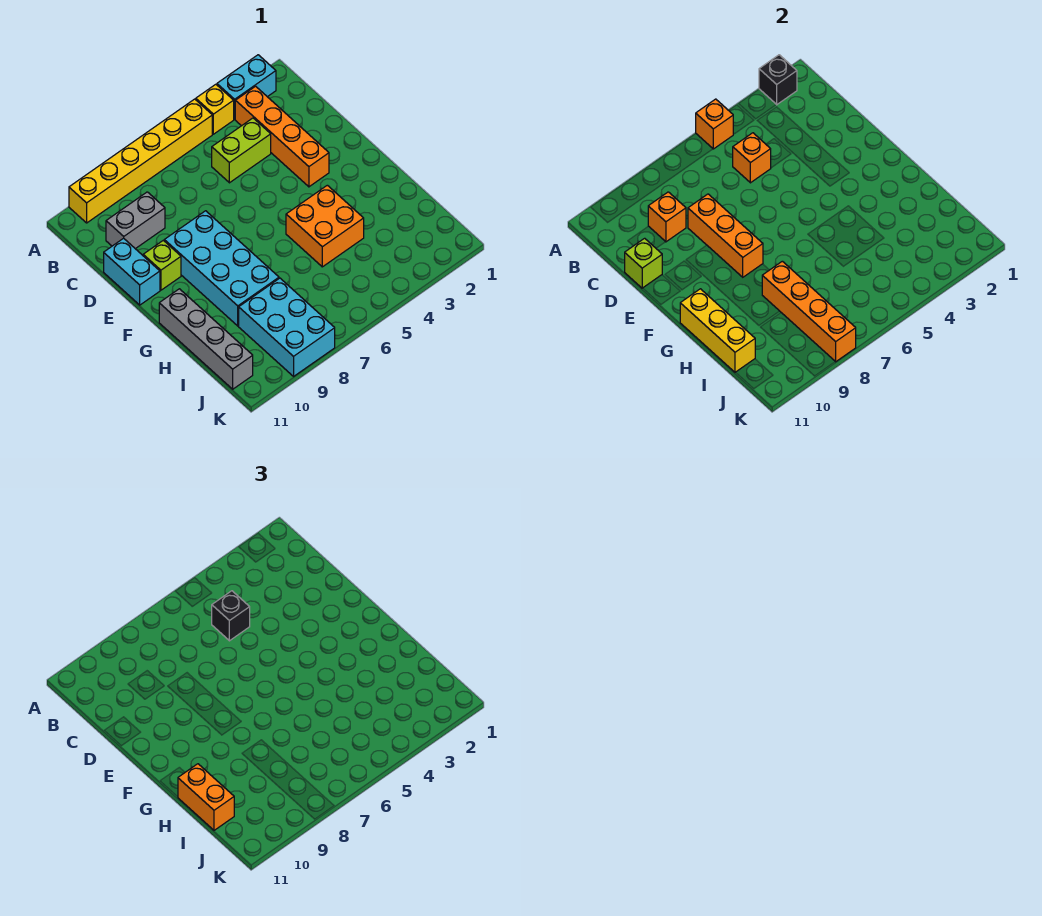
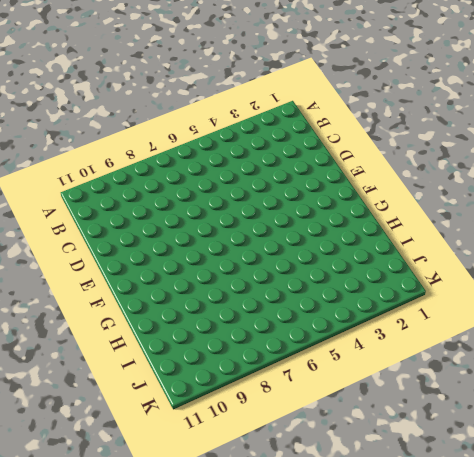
none -> cyan brick A2:A3 level 1
none -> yellow brick A4 level 1
none -> yellow brick A5:A10 level 1

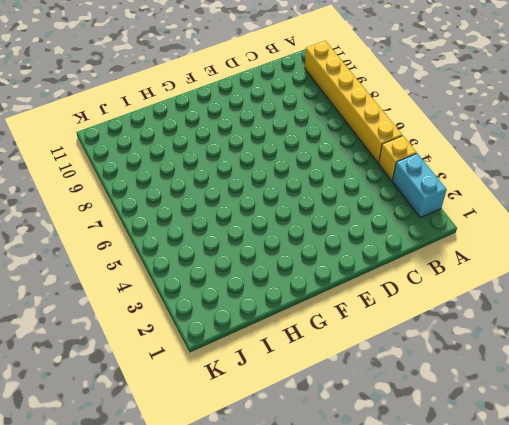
none -> orange brick B3:E3 level 1
none -> lime brick C4:C5 level 1
none -> grey brick C9:C10 level 1

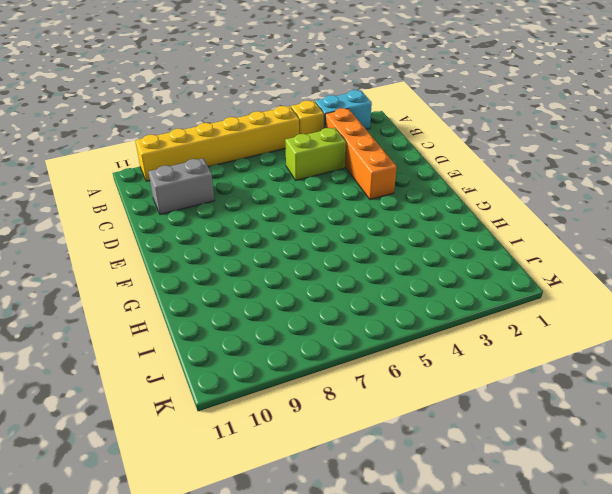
none -> cyan brick D11:E11 level 1
none -> cyan brick E8:H9 level 1
none -> lime brick E10 level 1

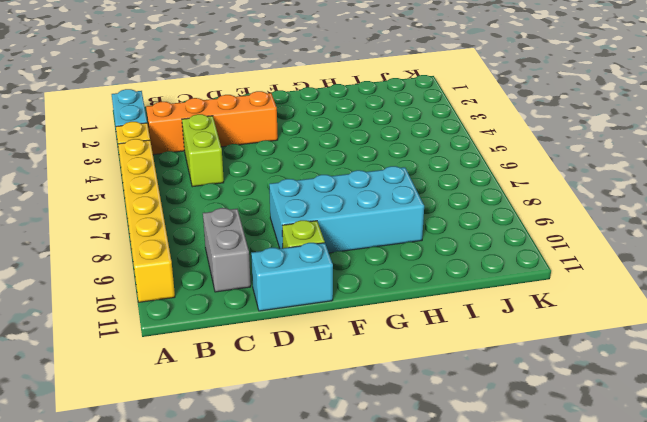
none -> orange brick G4:H5 level 1
none -> grey brick G11:J11 level 1
none -> cyan brick I8:K9 level 1

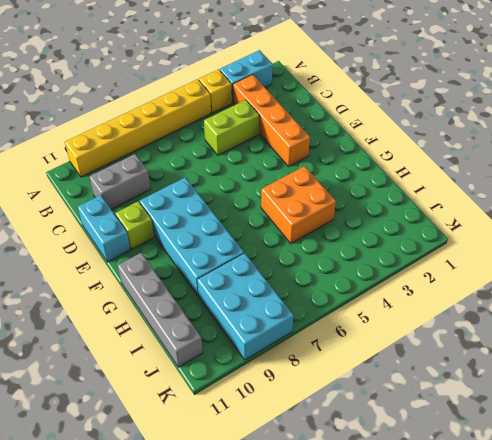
none -> black brick A2 level 2
none -> orange brick A5 level 2
none -> orange brick C5 level 2

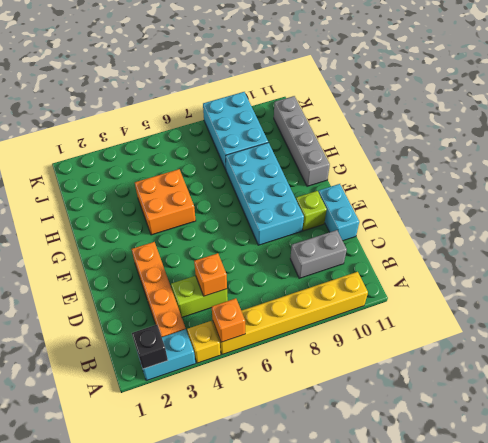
none -> orange brick C9 level 2
none -> orange brick D8:F8 level 2
none -> lime brick D11 level 2

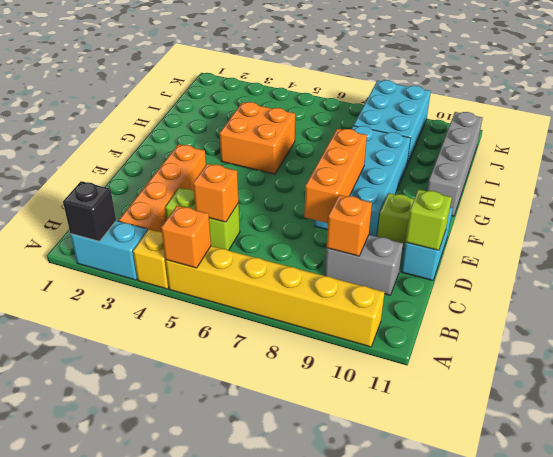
none -> yellow brick G11:I11 level 2
none -> orange brick H8:K8 level 2
none -> black brick C5 level 3

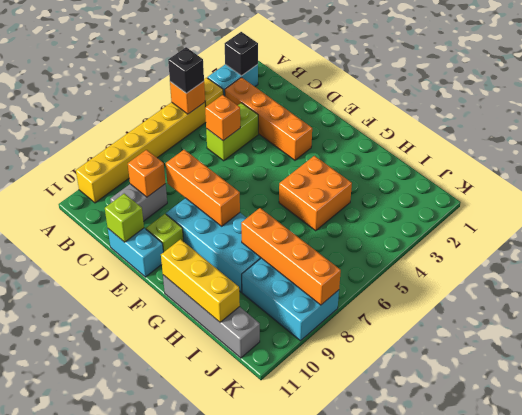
black brick A5 level 3 -> black brick C5 level 3
none -> orange brick H11:I11 level 3

